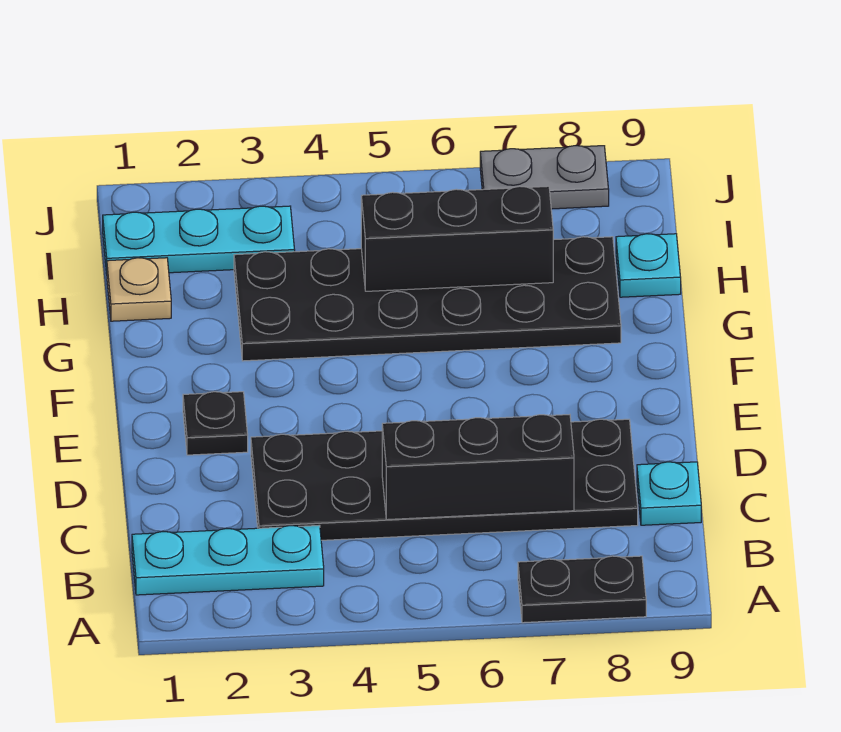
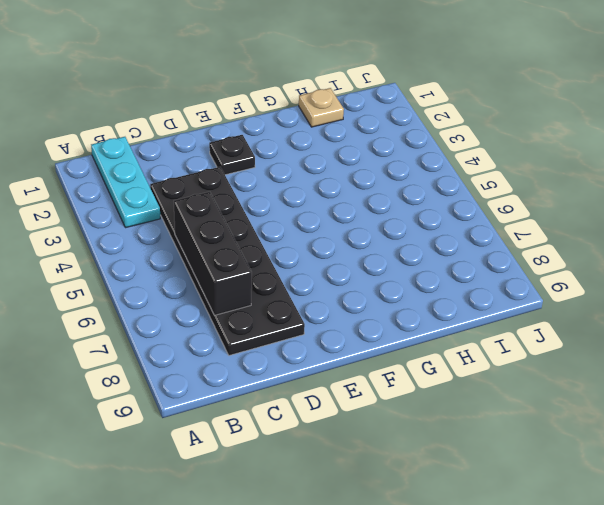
none -> black plate A7:A8 level 1
none -> cyan plate C9 level 1
none -> black plate G3:H8 level 1

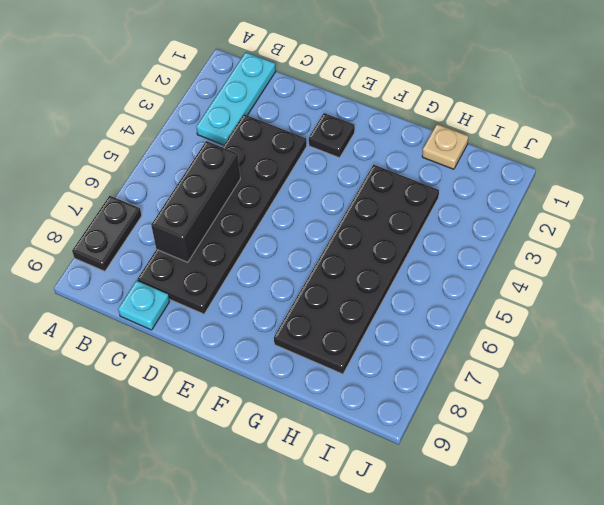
none -> cyan plate H9 level 1
none -> cyan plate I1:I3 level 1
none -> grey plate J7:J8 level 1

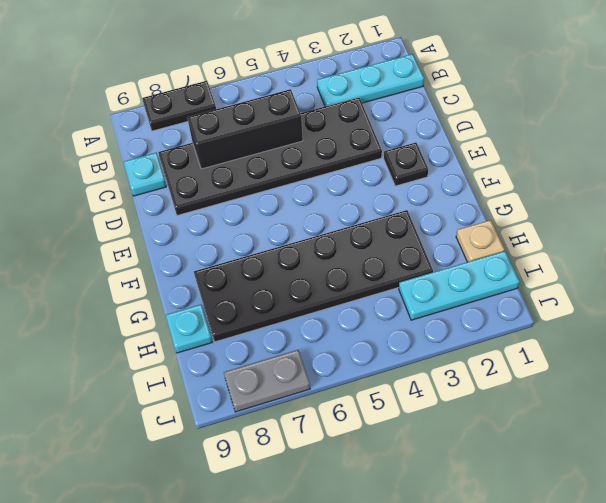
none -> black brick H5:H7 level 2

